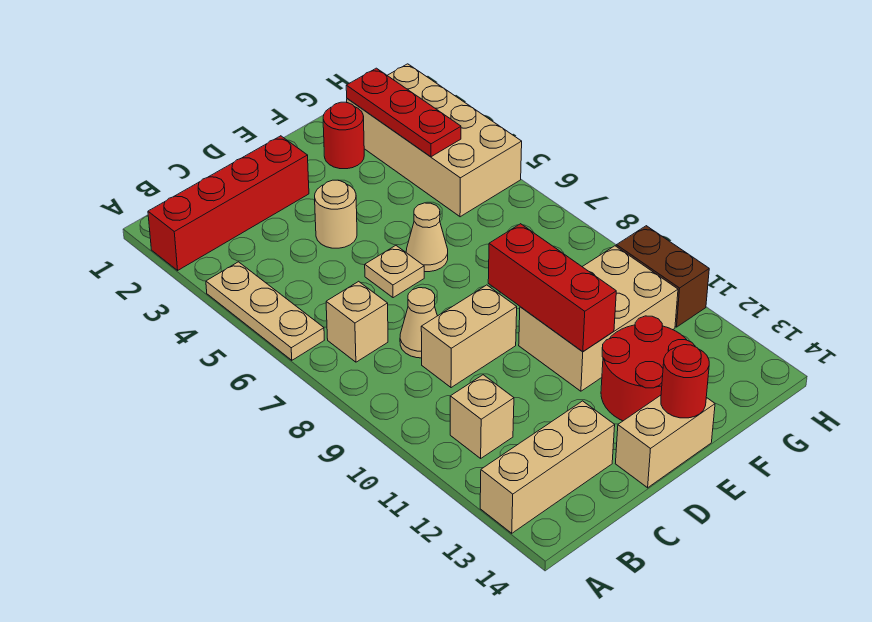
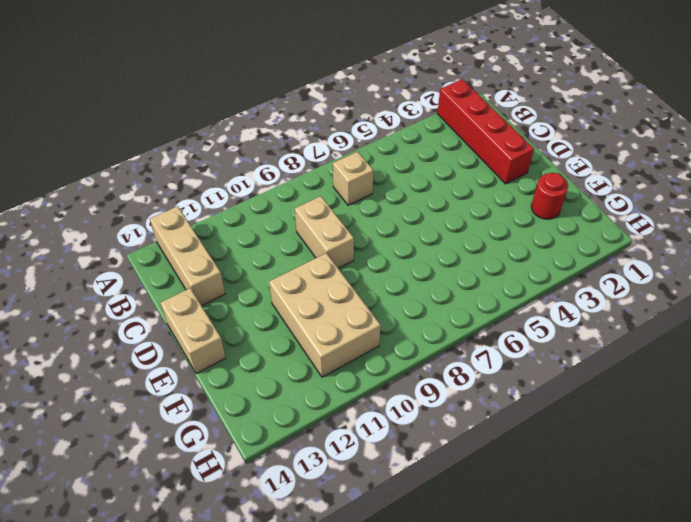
none -> tan plate A4:A6 level 1
none -> tan brick B11 level 1
none -> tan cone C8 level 1

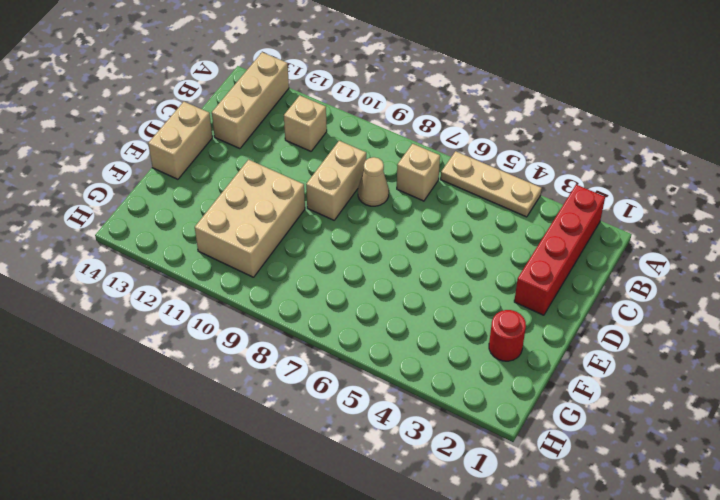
none -> tan round brick D4 level 1
none -> tan plate D6 level 1
none -> tan cone E6 level 1

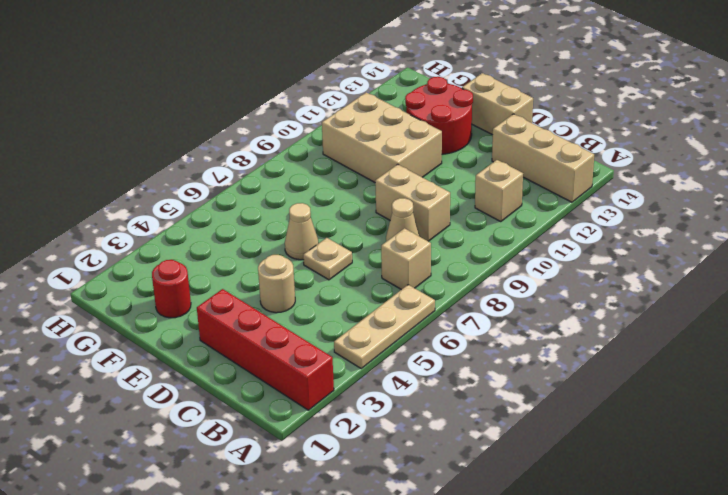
none -> tan brick G2:H5 level 1
none -> brown brick H10:H11 level 1
none -> red brick E9:E11 level 2

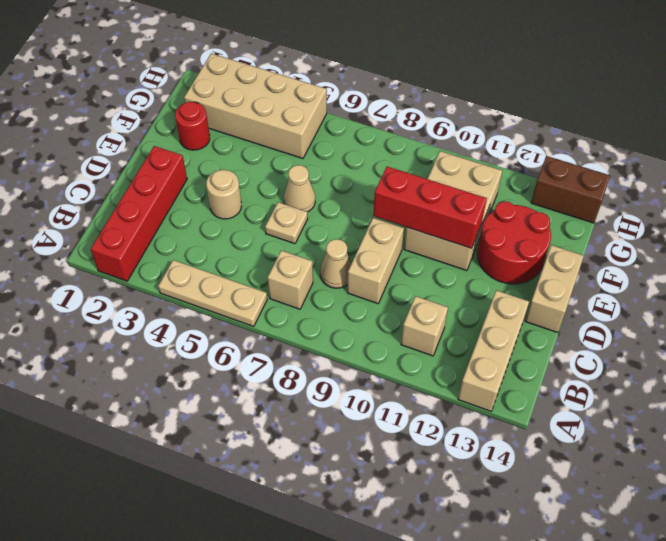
brown brick H13:H14 level 1 -> brown brick H10:H11 level 1
none -> red round brick E14 level 2
none -> red plate G2:G4 level 2

